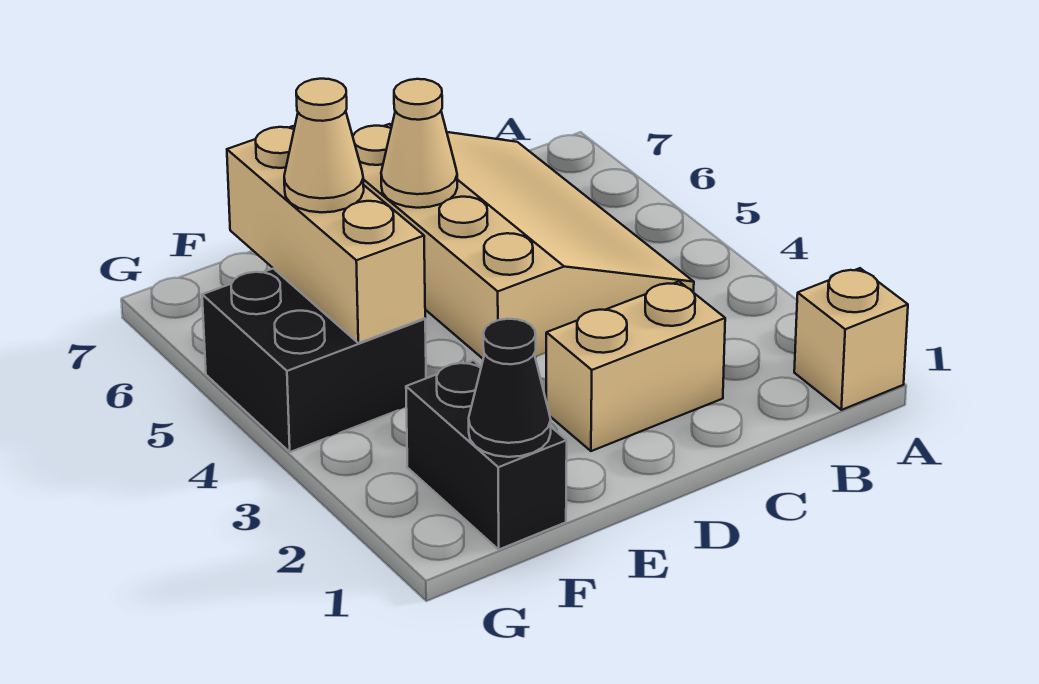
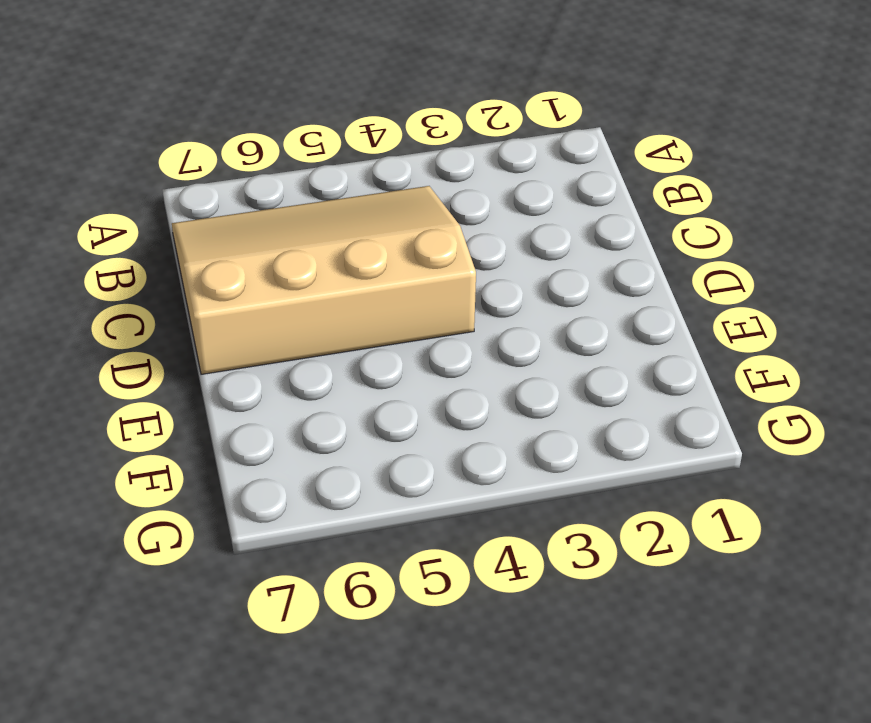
none -> tan brick A1 level 1
none -> tan brick C2:D2 level 1

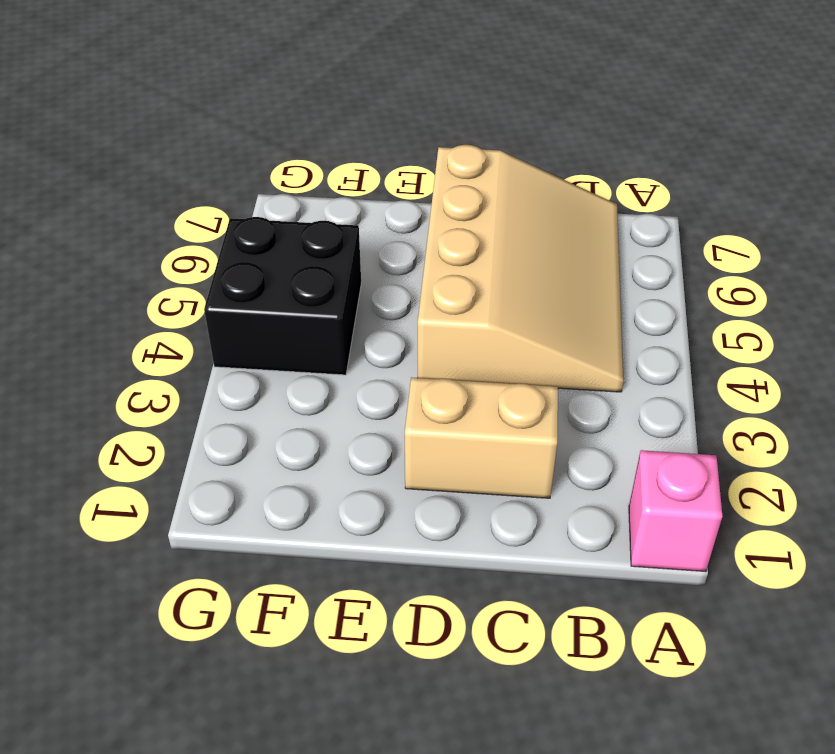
pink brick A1 level 1 -> tan brick A1 level 1
none -> black brick F1:F2 level 1
none -> tan cone D6 level 2

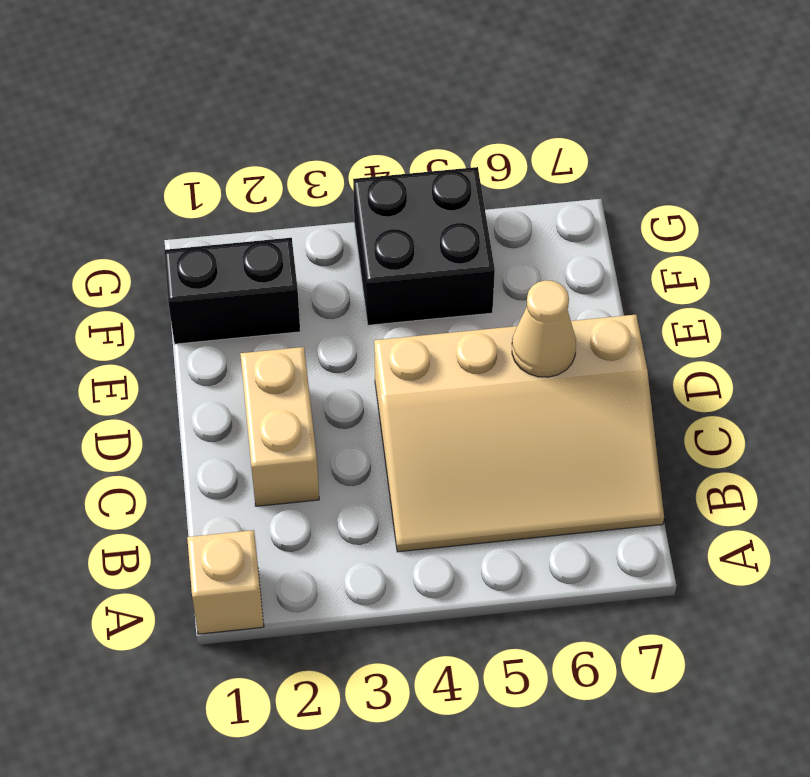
none -> black cone F1 level 2
none -> tan brick F4:F6 level 2

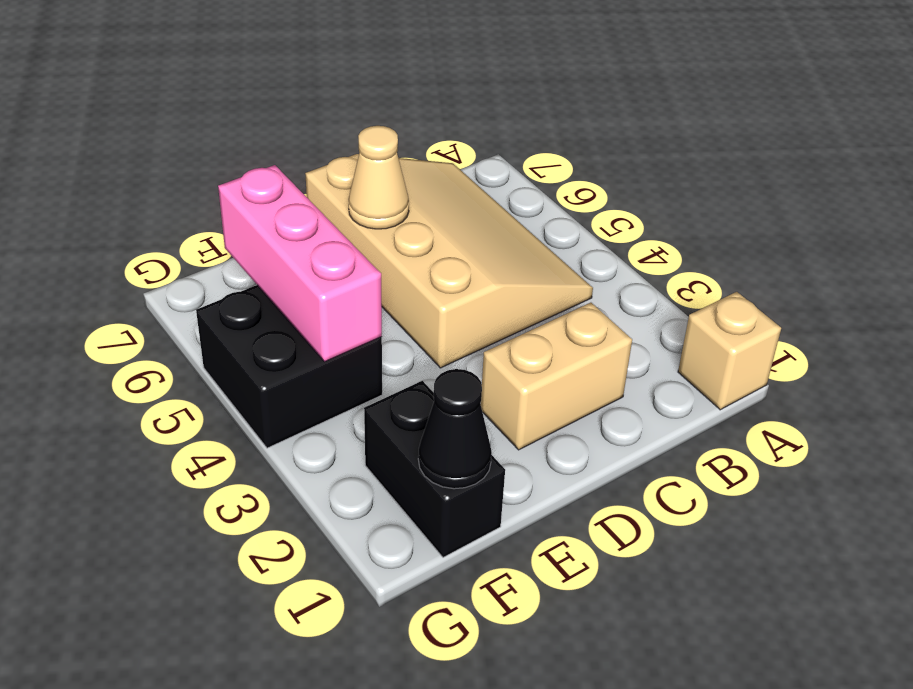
pink brick F4:F6 level 2 -> tan brick F4:F6 level 2
none -> tan cone F5 level 3

